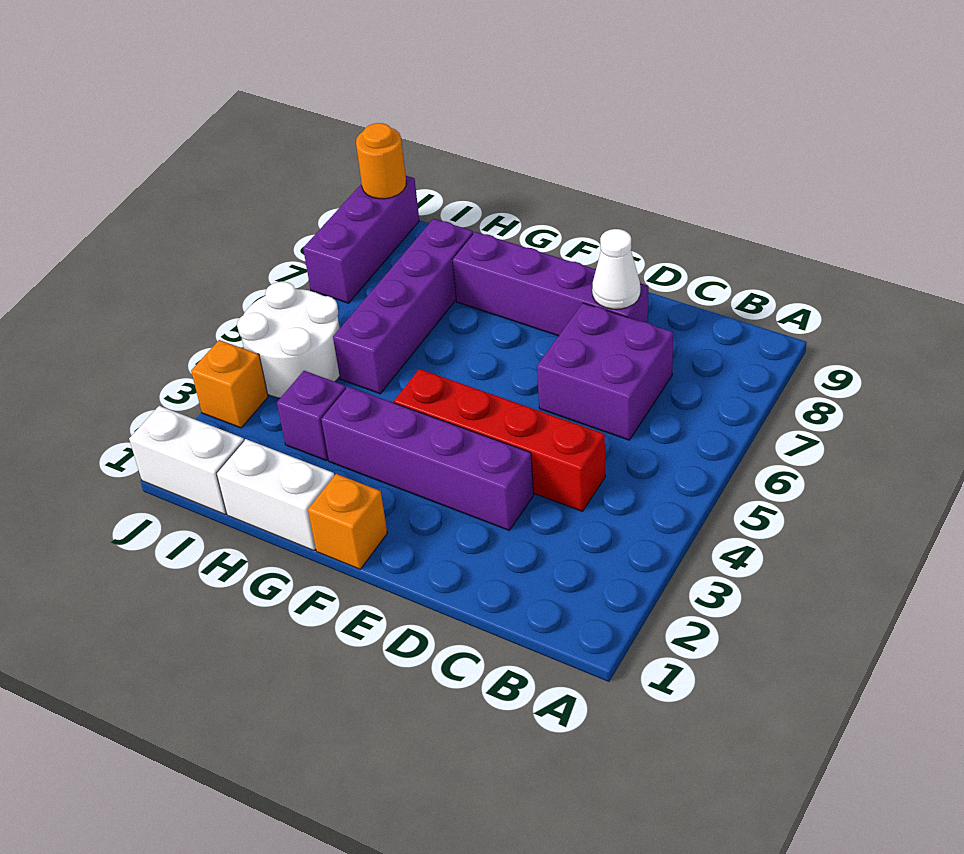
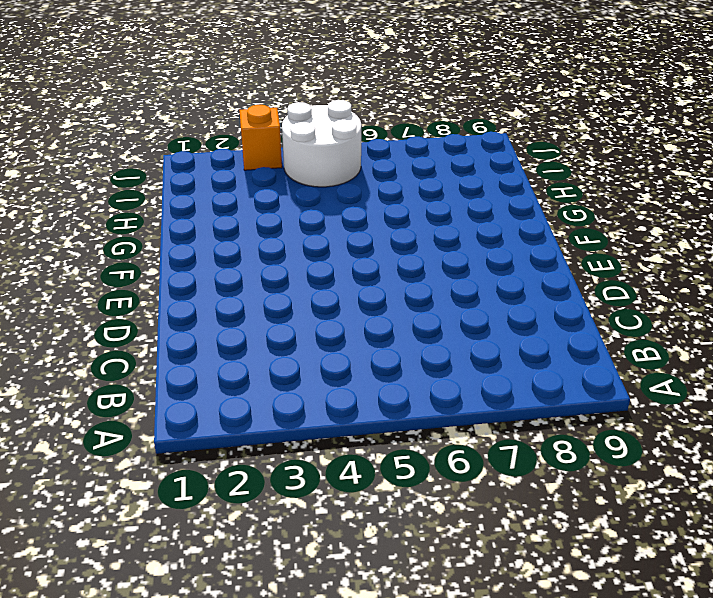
none -> red brick C4:F4 level 1
none -> purple brick C6:D7 level 1
none -> purple brick D3:G3 level 1

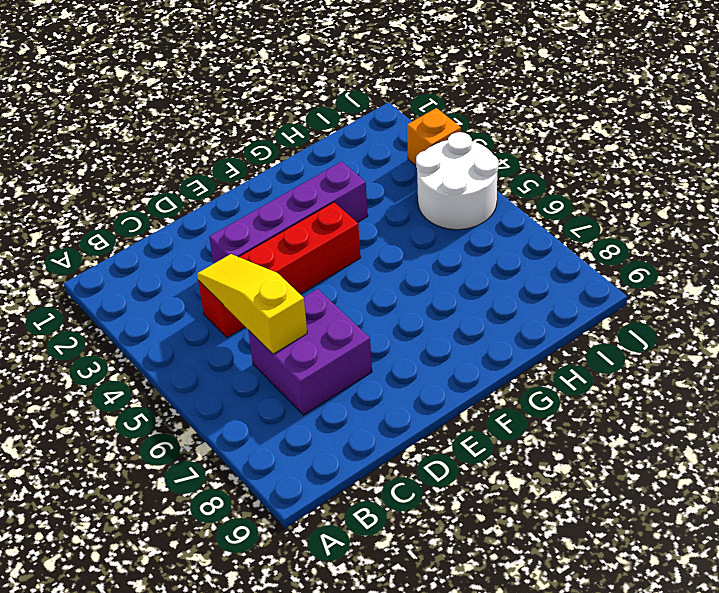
yellow slope C4:C6 level 2 top 6 -> none
none -> purple brick D8:G8 level 1
none -> orange brick F1 level 1
none -> white brick G1:H1 level 1

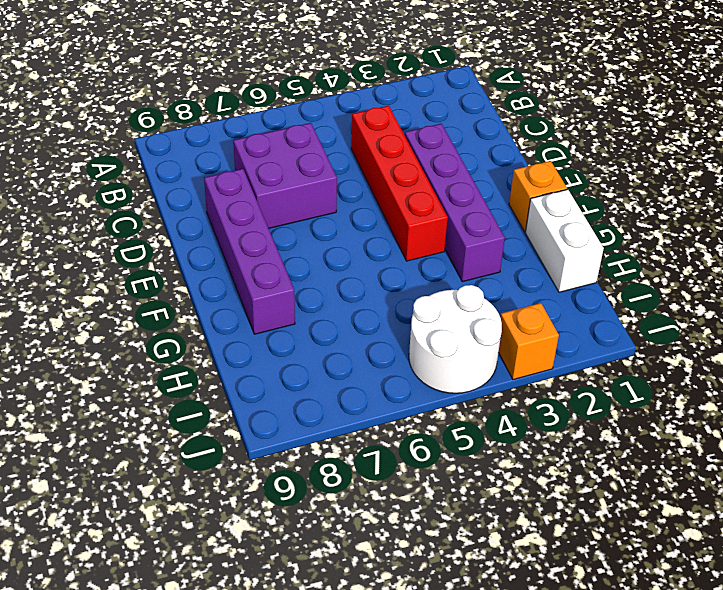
none -> purple brick H3 level 1
none -> purple brick H5:H8 level 1
none -> white brick I1:J1 level 1

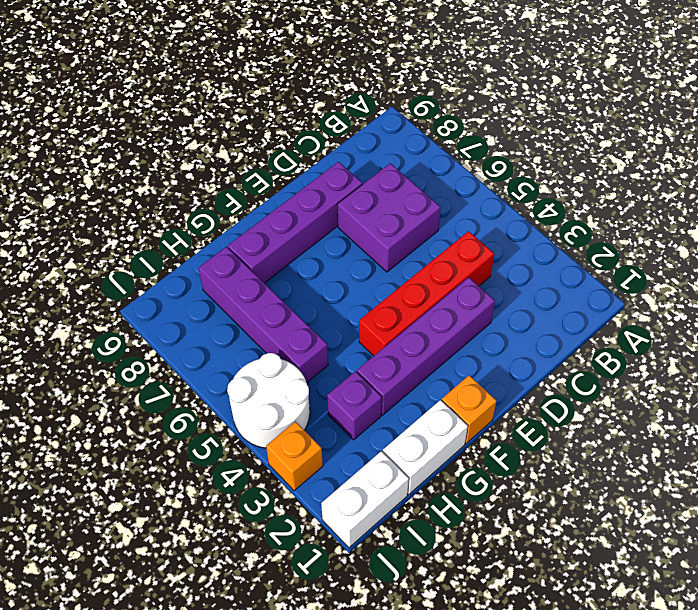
none -> purple brick J7:J9 level 1
none -> white cone D8 level 2
none -> orange round brick J9 level 2

